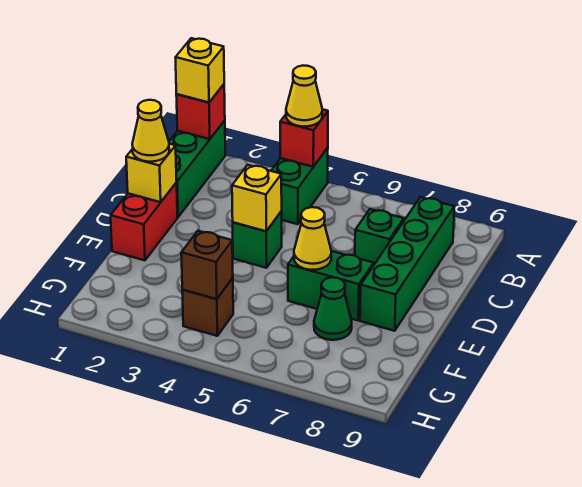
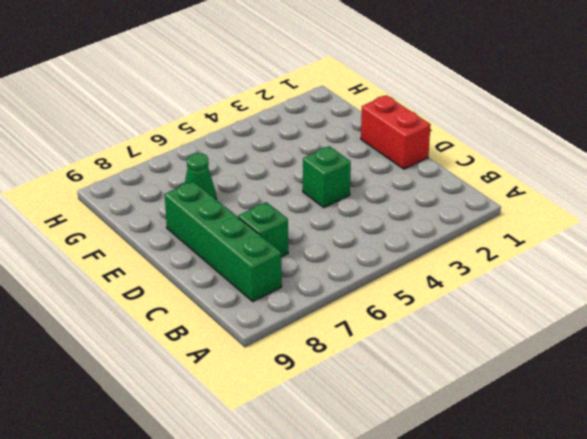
none -> green brick A1:C1 level 1
none -> green brick A4:B4 level 1
none -> green brick E6:E7 level 1

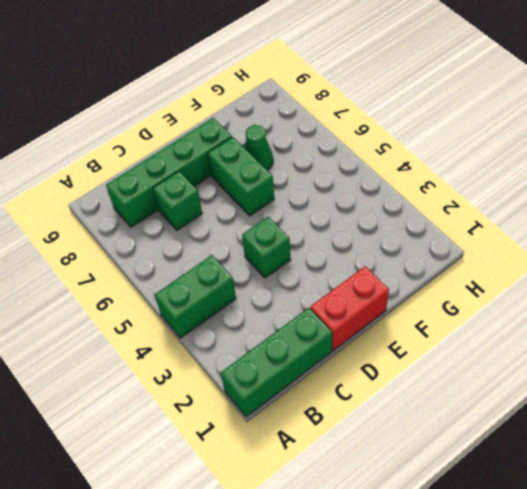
none -> brown brick G4 level 1
none -> red brick A1 level 2
none -> red brick A4 level 2

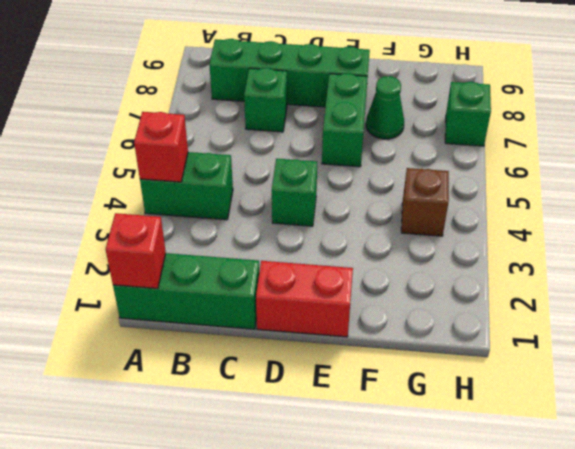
green brick H7 level 1 -> none
none -> yellow brick D1 level 2
none -> yellow brick D4 level 2
none -> yellow cone E6 level 2

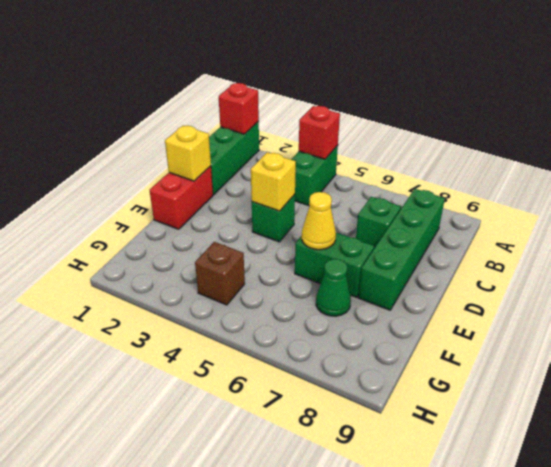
none -> brown brick G4 level 2
none -> yellow brick A1 level 3
none -> yellow cone A4 level 3

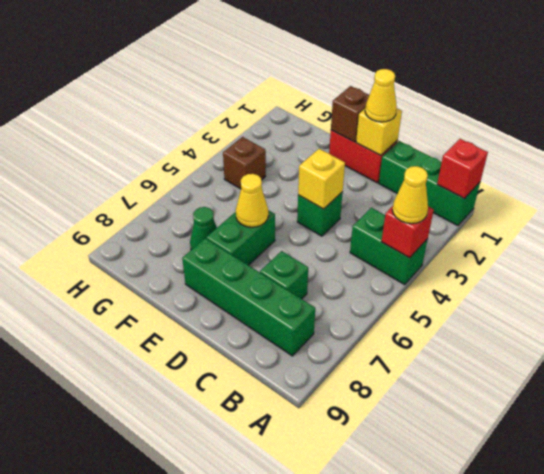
brown brick E1 level 2 -> brown brick G4 level 2
none -> yellow brick A1 level 3

